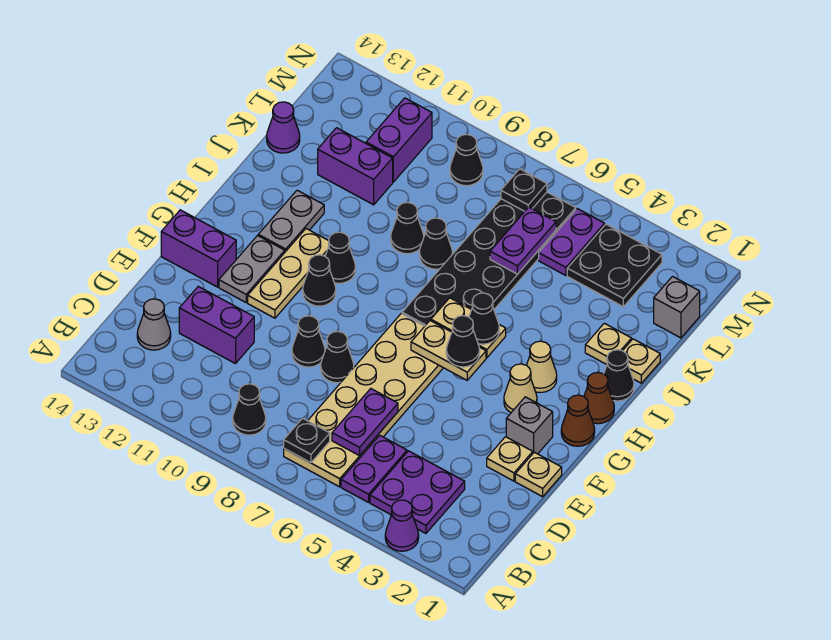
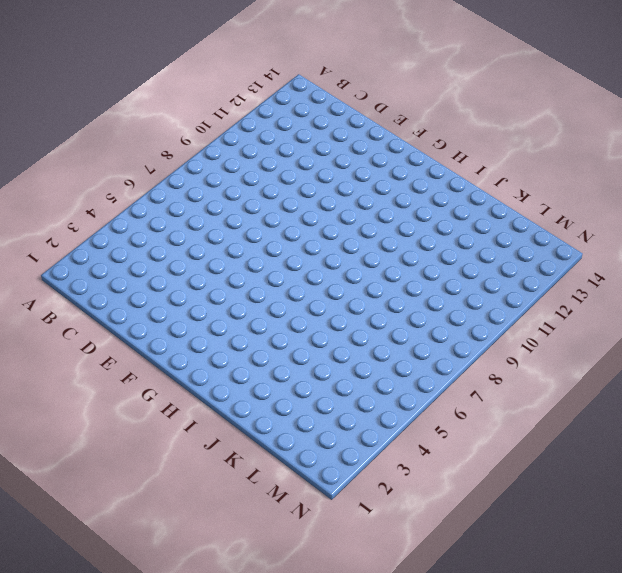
none -> purple cone A3 level 1
none -> purple plate B3:C4 level 1
none -> purple plate B5:C5 level 1
none -> tan plate B6:G7 level 1

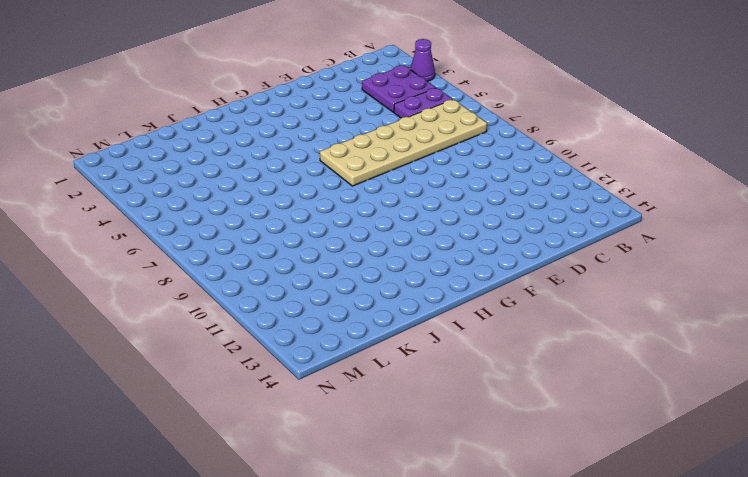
none -> black cone B9 level 1
none -> grey cone C13 level 1
none -> purple brick D11:D12 level 1
none -> tan plate E1 level 1

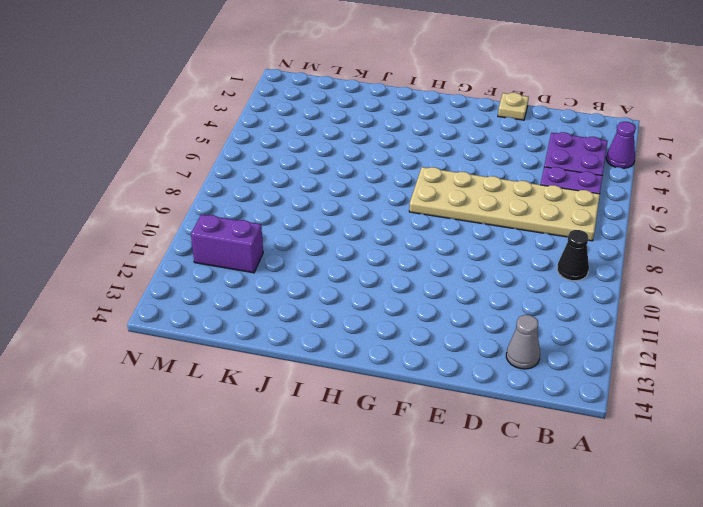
none -> purple brick D11:D12 level 1
none -> tan plate E2 level 1
none -> black cone E8 level 1
none -> black cone E9 level 1

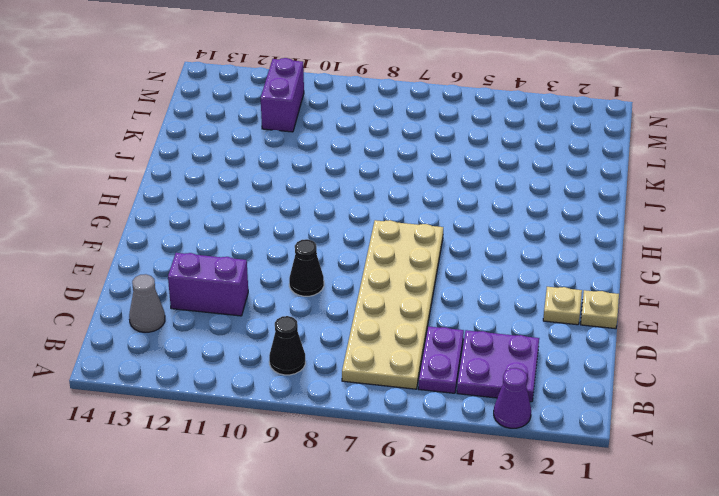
none -> black cone E8 level 1
none -> grey brick F2 level 1
none -> tan plate F11:H11 level 1
none -> grey plate F12:G12 level 1

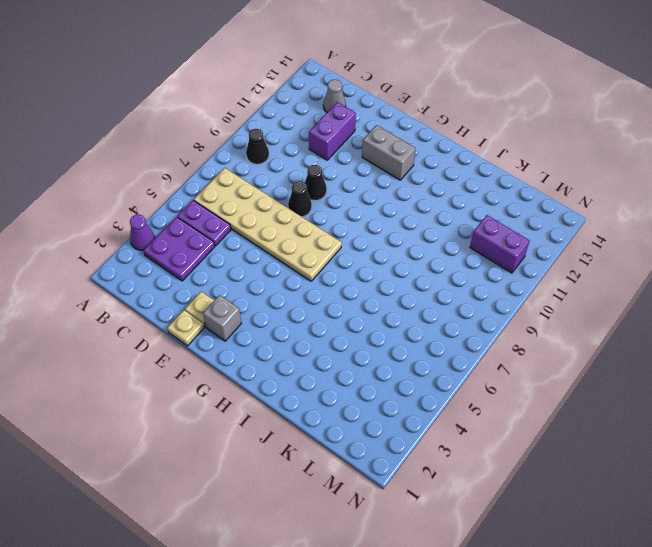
grey brick F12:G12 level 1 -> grey plate F12:G12 level 1
none -> tan plate F11:H11 level 1
none -> purple brick F13:F14 level 1
none -> brown cone G1 level 1
none -> tan cone G3 level 1

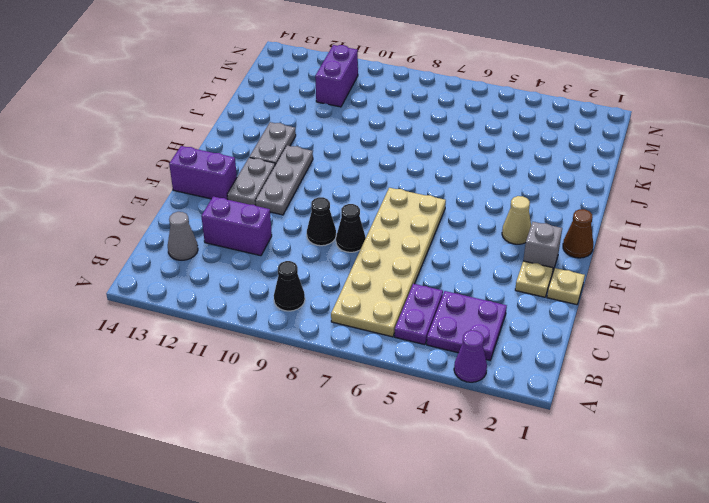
grey plate F11:H11 level 1 -> tan plate F11:H11 level 1
none -> black cone G10 level 1
none -> brown cone H1 level 1
none -> tan cone H3 level 1
none -> black plate H6:M7 level 1

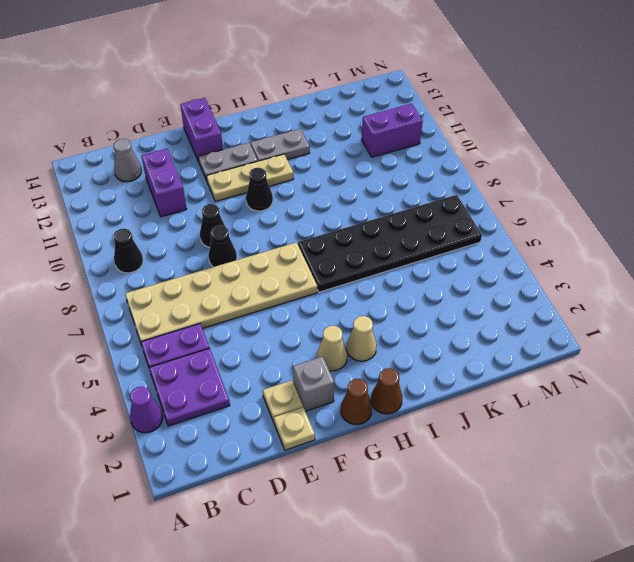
none -> black cone H10 level 1
none -> black cone I1 level 1
none -> tan plate J1 level 1
none -> tan plate J2 level 1

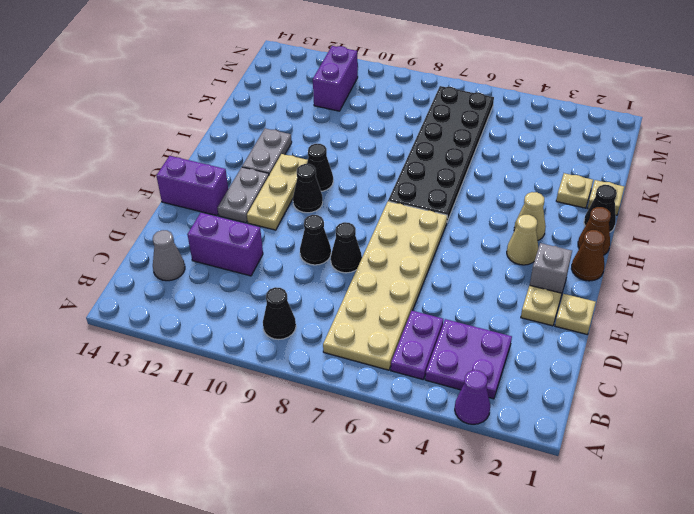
none -> black cone J8 level 1
none -> black cone J9 level 1
none -> purple brick K11:K12 level 1
none -> purple cone K14 level 1

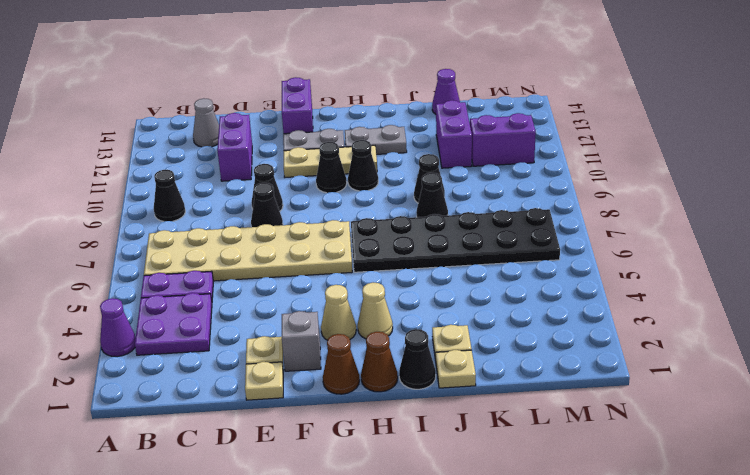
none -> grey brick L1 level 1
none -> black plate L3:M4 level 1
none -> purple plate L5:M5 level 1
none -> black cone M9 level 1

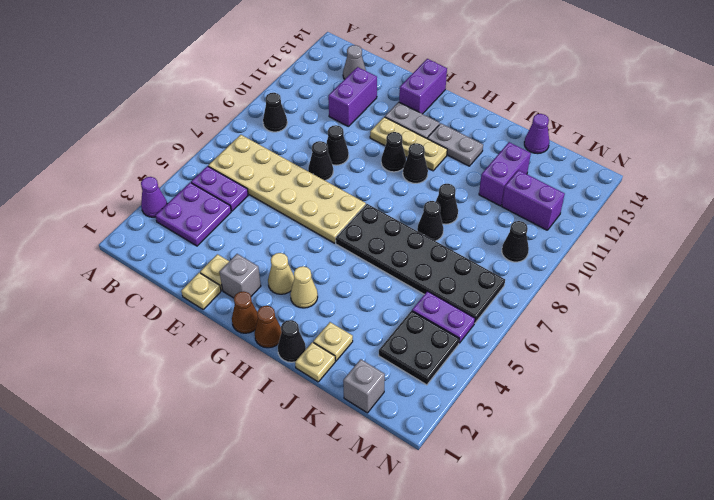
none -> black plate B7 level 2
none -> purple plate C6:D6 level 2
none -> tan plate G5:G6 level 2
none -> tan plate H5:H6 level 2

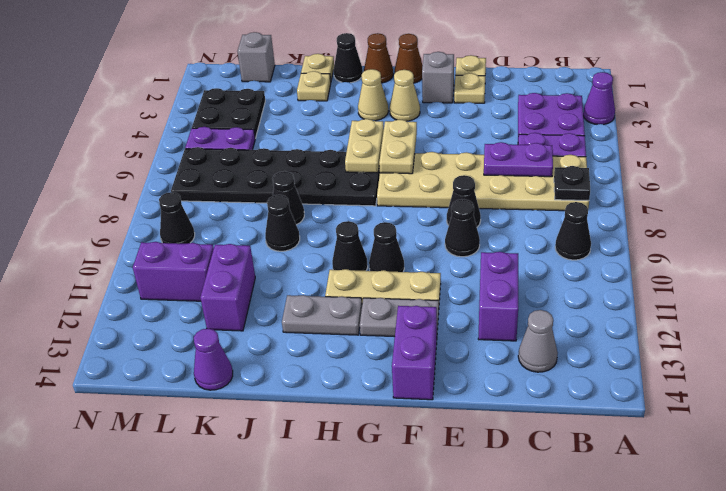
none -> purple plate K6:L6 level 2
none -> black plate M7 level 2
none -> black cone G5 level 3
none -> black cone H5 level 3

